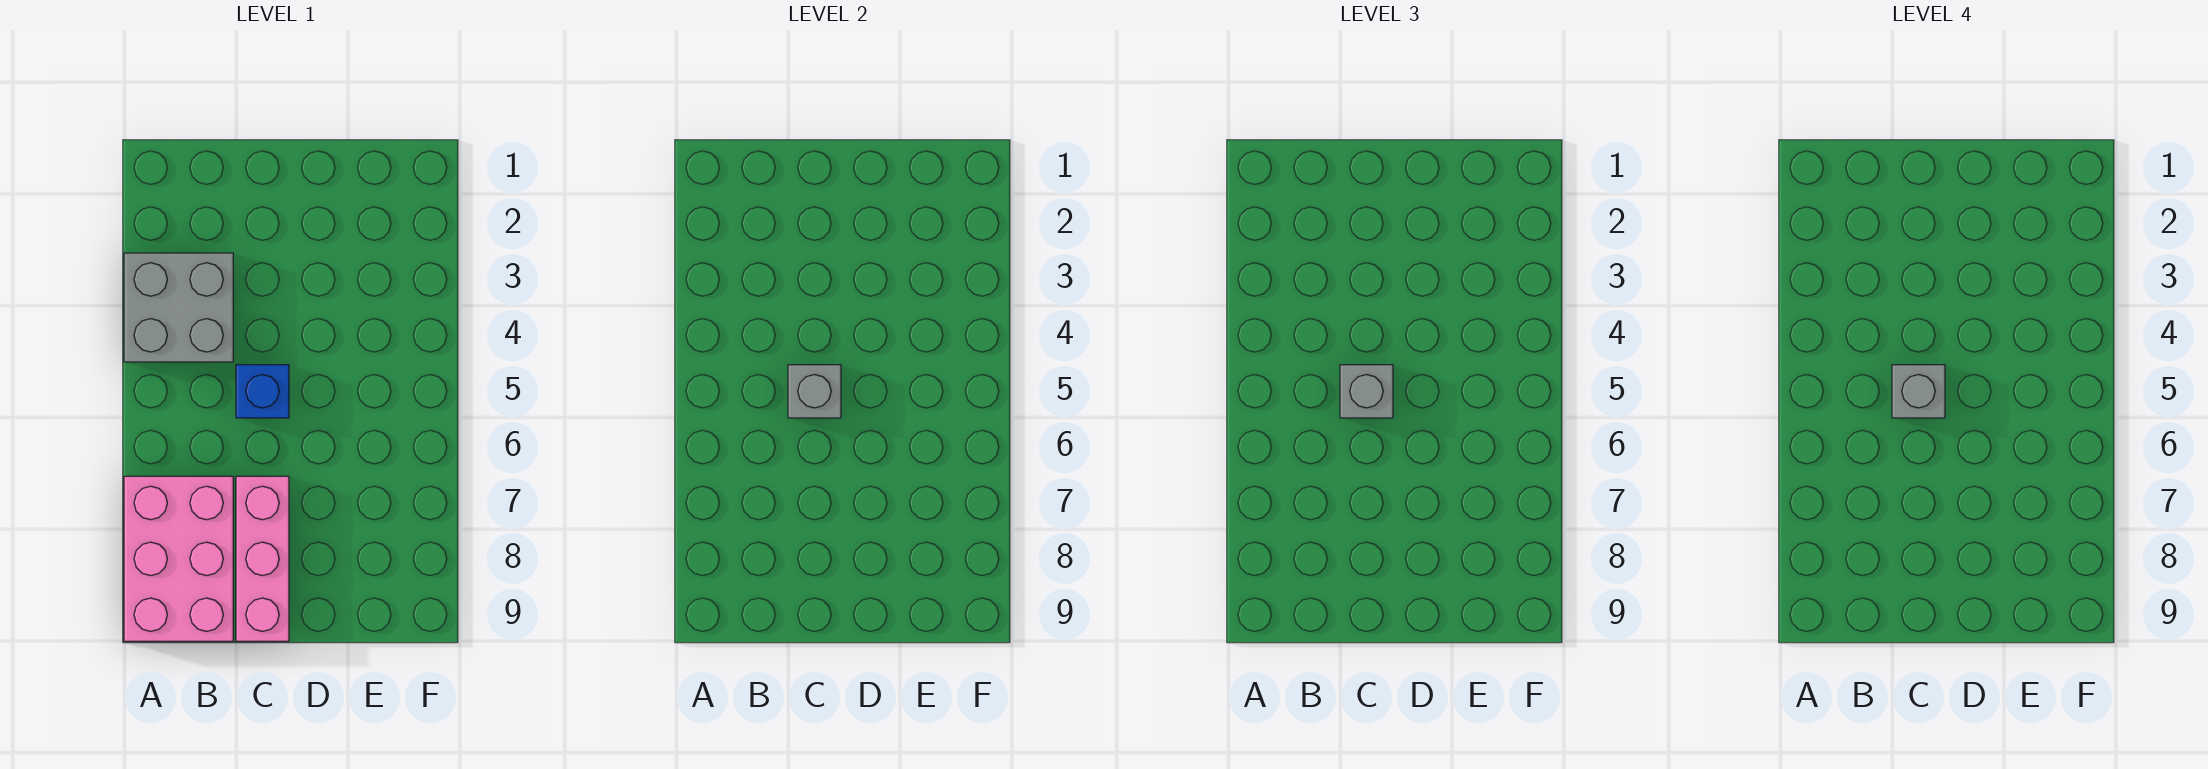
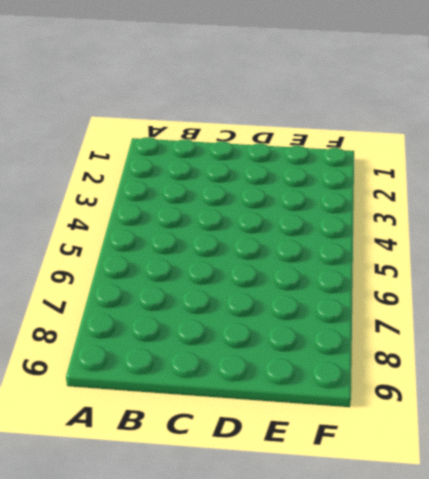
none -> grey brick A3:B4 level 1
none -> pink brick A7:B9 level 1

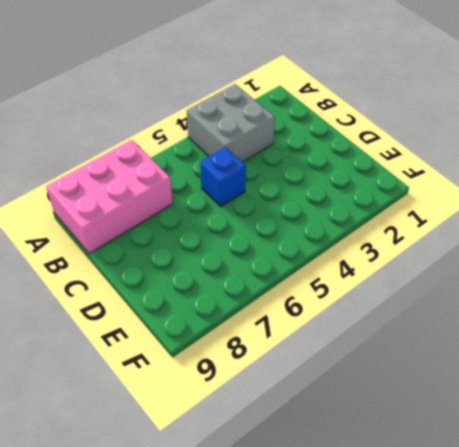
none -> pink brick C7:C9 level 1
none -> grey brick C5 level 2

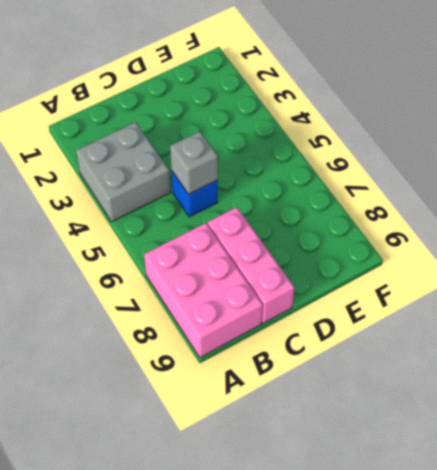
none -> grey brick C5 level 3
none -> grey brick C5 level 4

